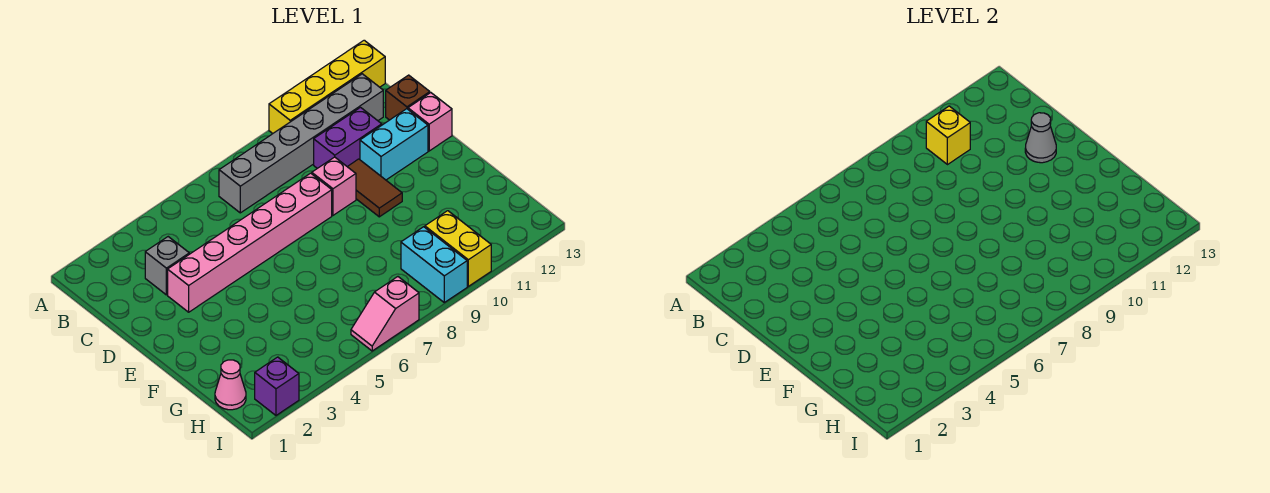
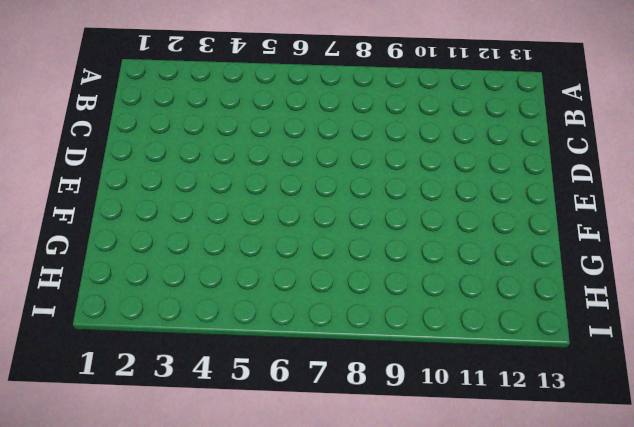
none -> yellow brick A10:A13 level 1
none -> grey brick B7:B12 level 1
none -> grey brick C3 level 1

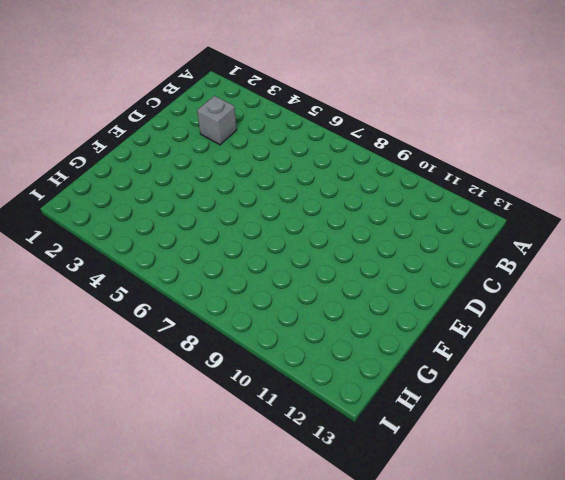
none -> yellow brick A10:A13 level 1
none -> grey brick B7:B12 level 1
none -> purple brick C10:C11 level 1

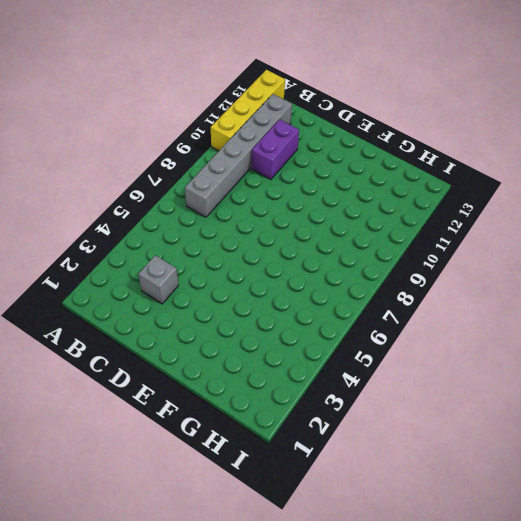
none -> brown brick C13 level 1
none -> pink brick D3:D8 level 1
none -> pink brick D9 level 1

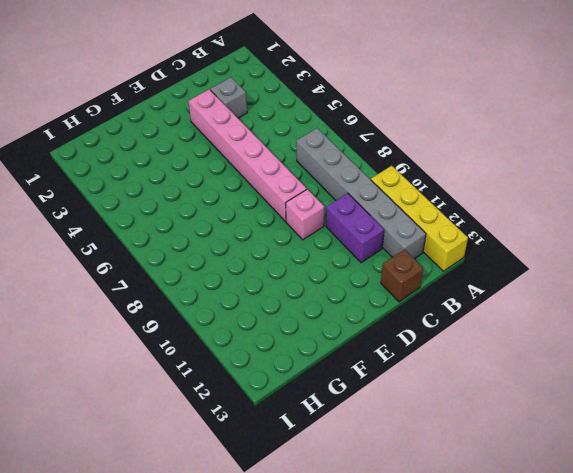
none -> brown tile D10:E10 level 1
none -> cyan brick D11:D12 level 1
none -> pink brick D13 level 1

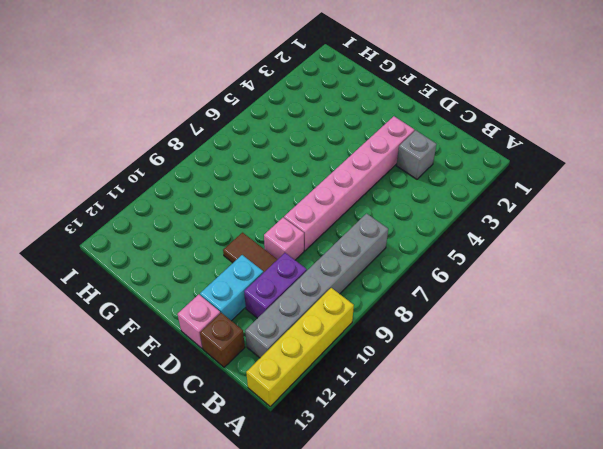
none -> pink cone H1 level 1
none -> cyan brick H9:I9 level 1
none -> yellow brick H10:I10 level 1

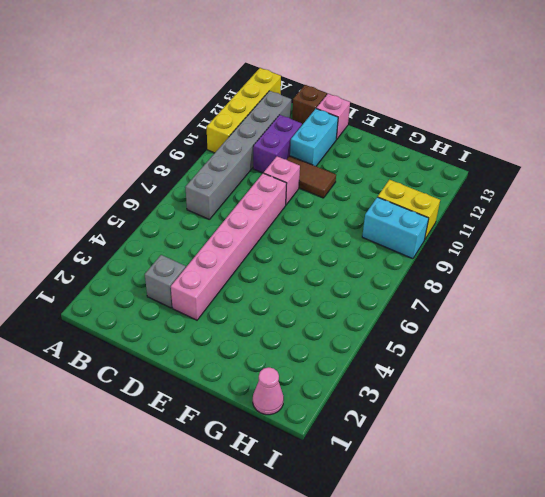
none -> purple brick I2 level 1
none -> pink slope I6:I7 level 1 top 7
none -> yellow brick B10 level 2

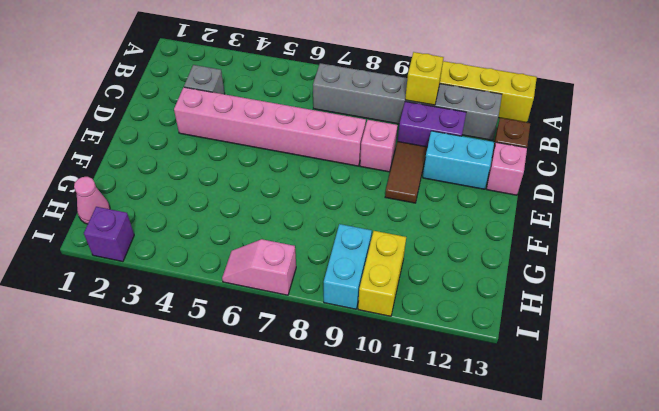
none -> grey cone D12 level 2

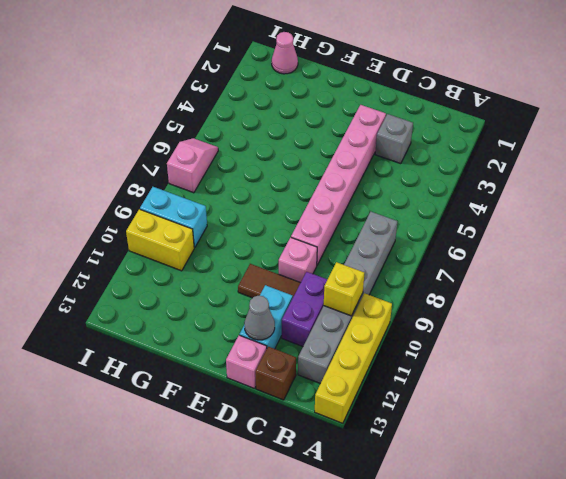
none -> purple brick I2 level 1

